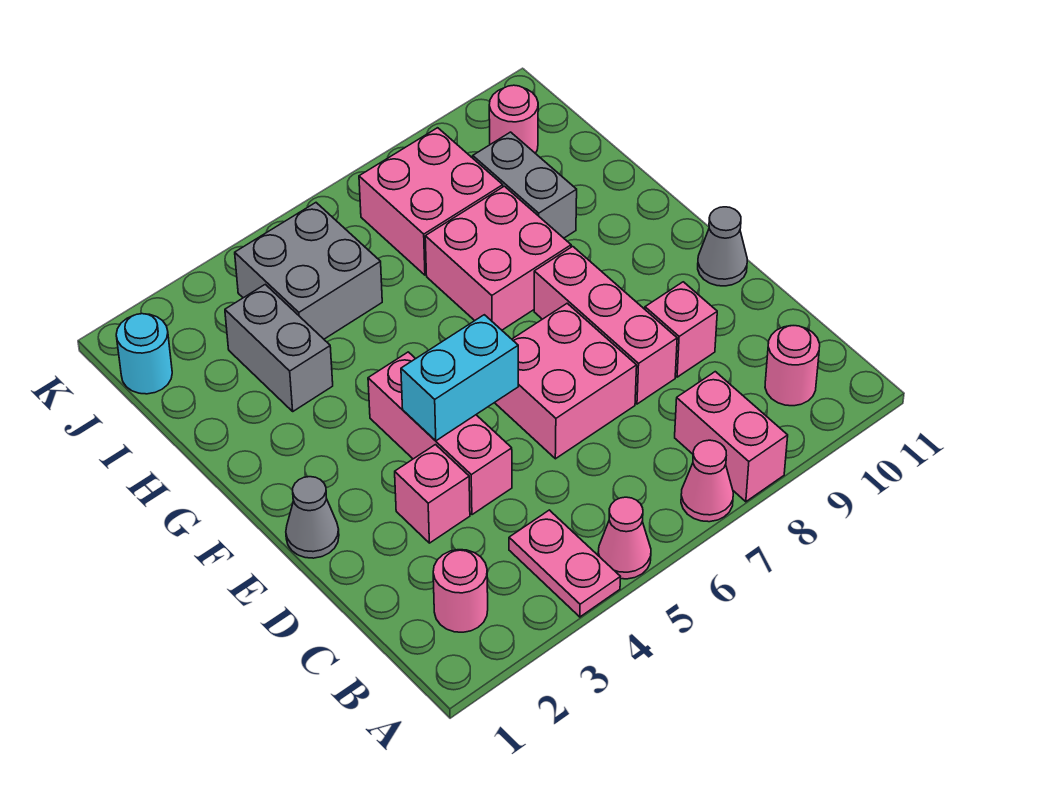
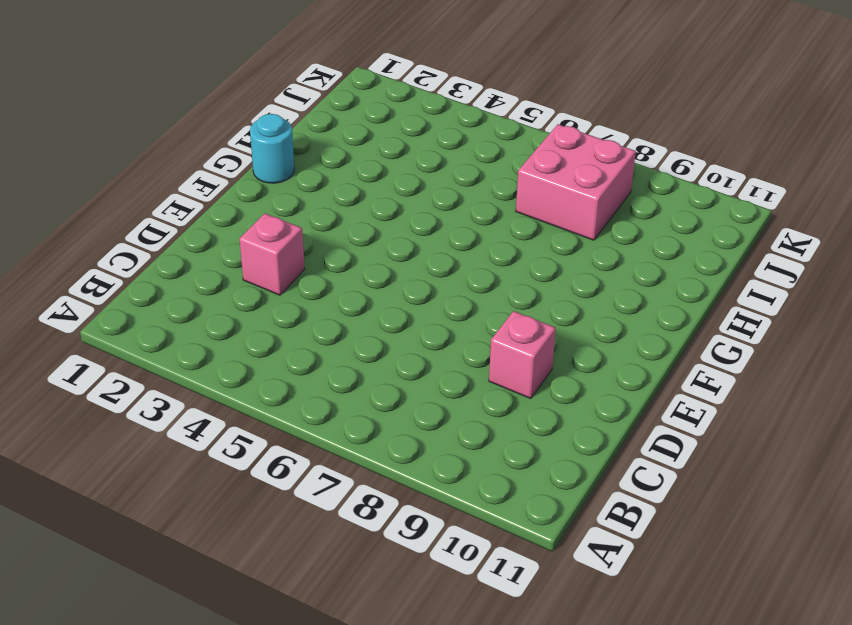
cyan round brick G1 level 1 -> cyan round brick J1 level 1
none -> pink plate A4:B4 level 1
none -> pink cone A5 level 1
none -> pink cone A7 level 1

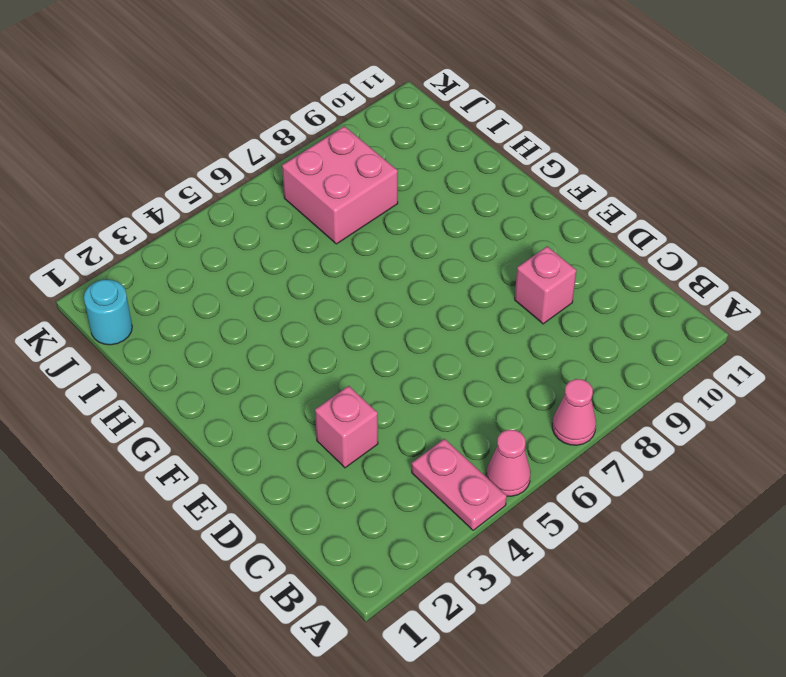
none -> pink brick A8:B8 level 1
none -> pink round brick B2 level 1
none -> pink round brick B10 level 1

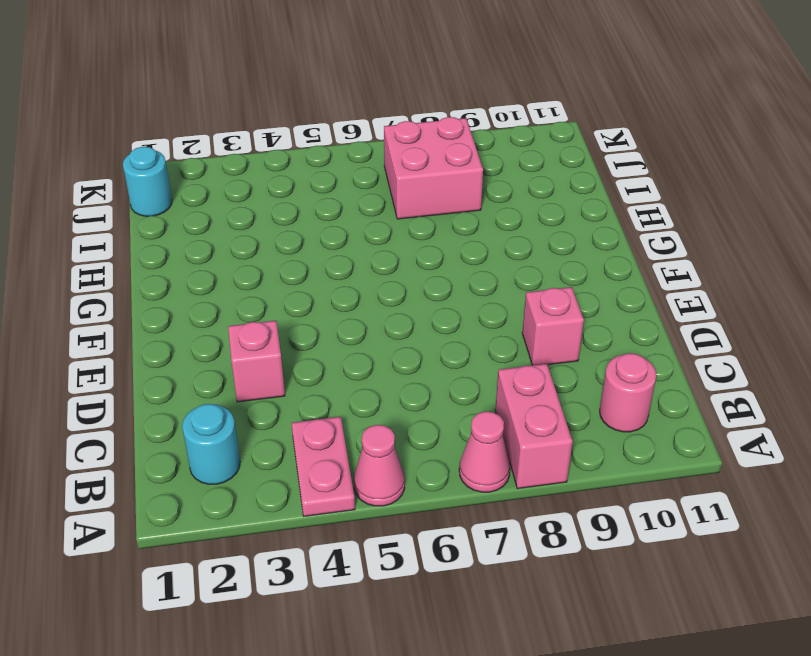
cyan round brick B2 level 1 -> pink round brick B2 level 1
none -> pink brick D4:F4 level 1
none -> pink brick D6:E7 level 1
none -> pink brick D8:F8 level 1

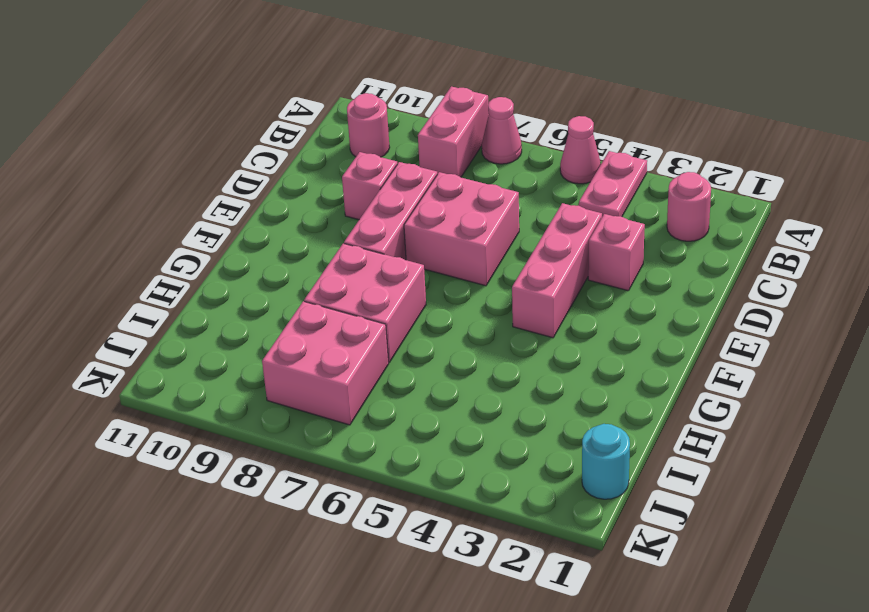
none -> grey cone E1 level 1
none -> grey cone E11 level 1
none -> grey brick H3:I3 level 1

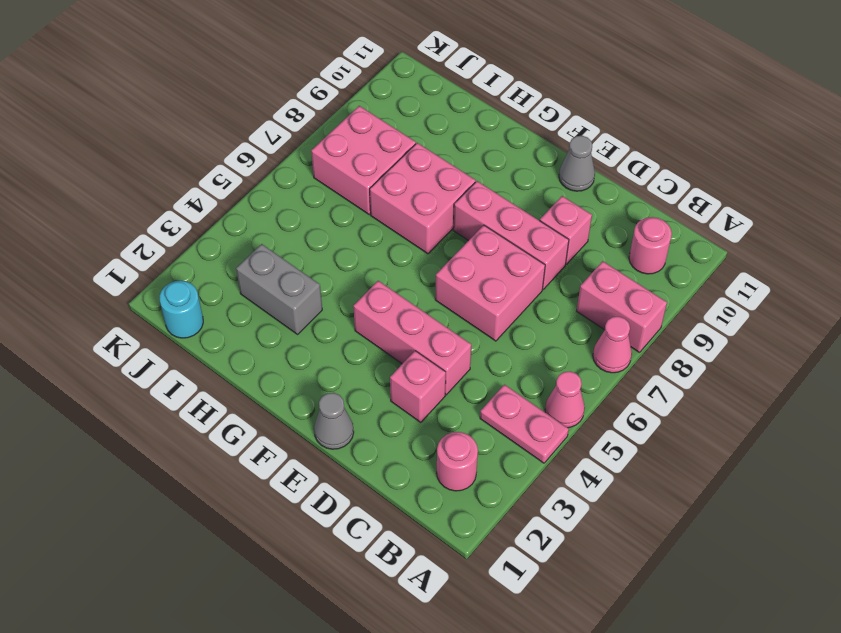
none -> grey brick H9:I9 level 1
none -> grey brick I4:J5 level 1
none -> pink round brick J10 level 1

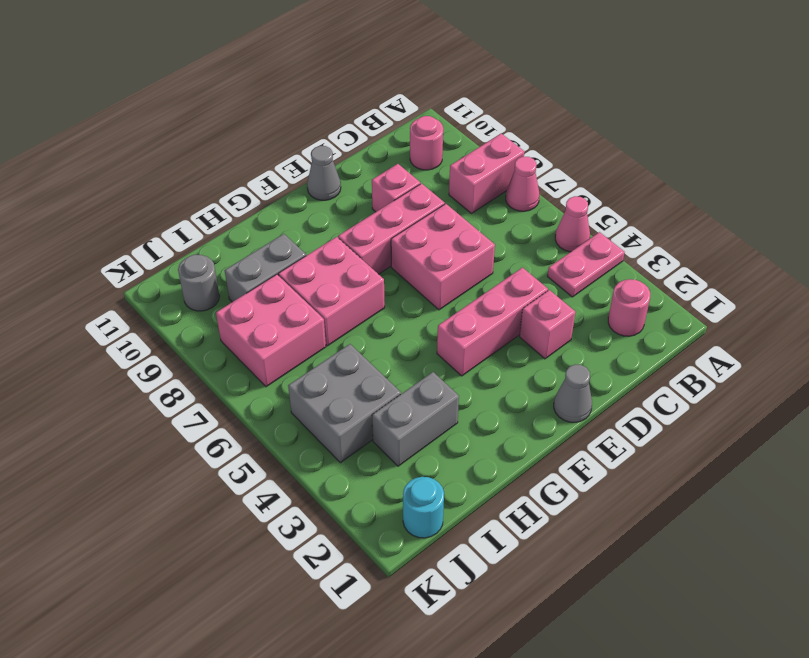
grey round brick J10 level 1 -> pink round brick J10 level 1
none -> cyan brick E4:E5 level 2

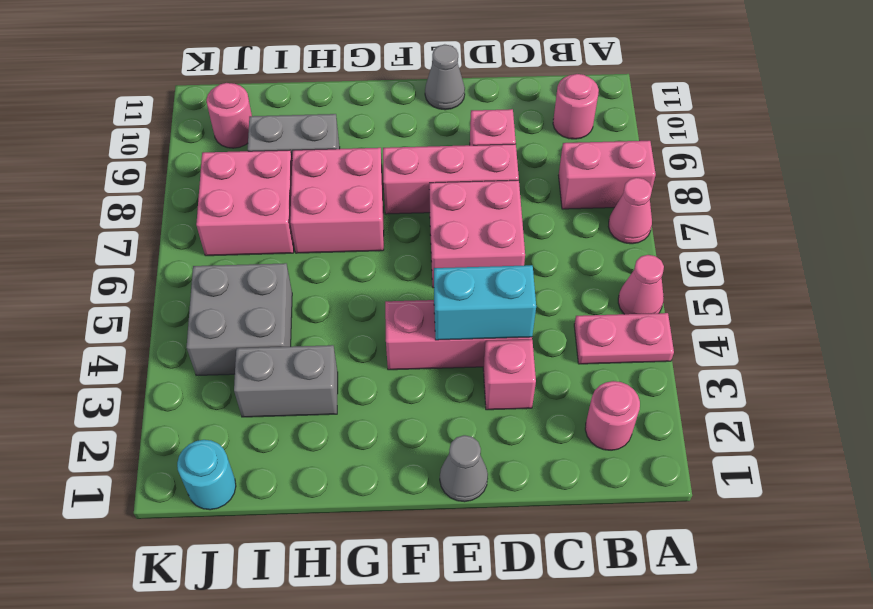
cyan brick D4:E4 level 2 -> cyan brick E4:E5 level 2

